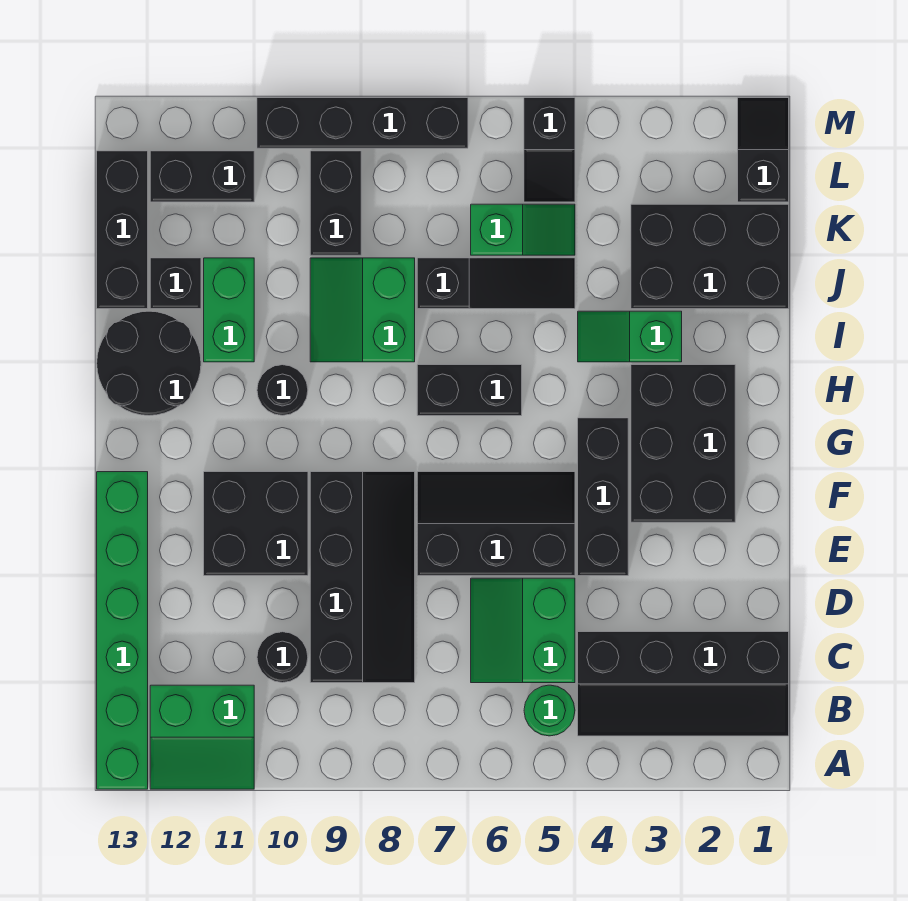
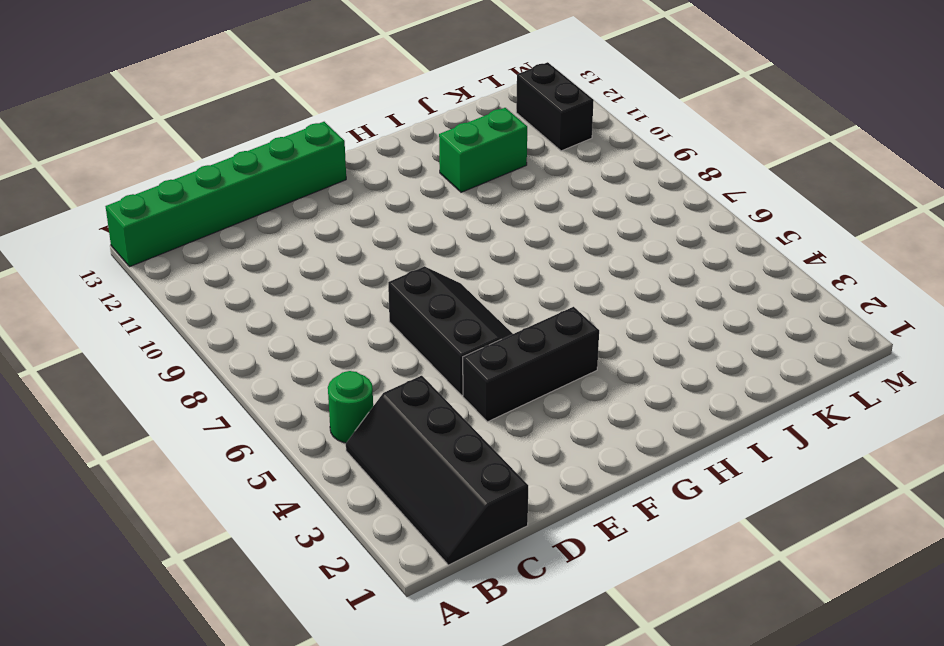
none -> green slope A11:B12 level 1 top B
none -> green slope C5:D6 level 1 top 5
none -> black slope C8:F9 level 1 top 9

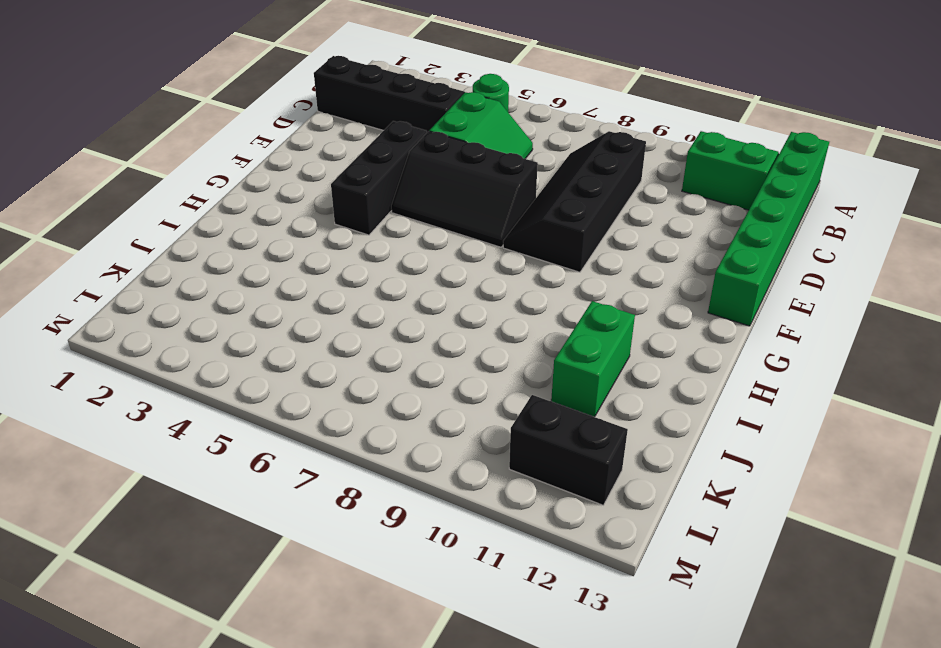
none -> black round brick C10 level 1
none -> black brick E10:F11 level 1
none -> black brick F2:H3 level 1

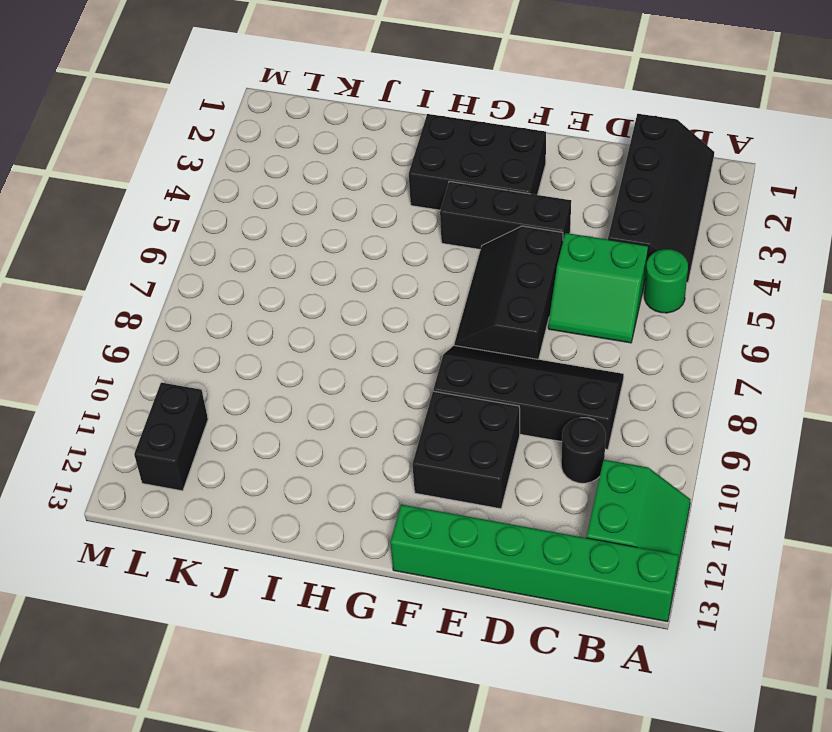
none -> black brick H6:H7 level 1
none -> black round brick H10 level 1
none -> black round brick H12:I13 level 1

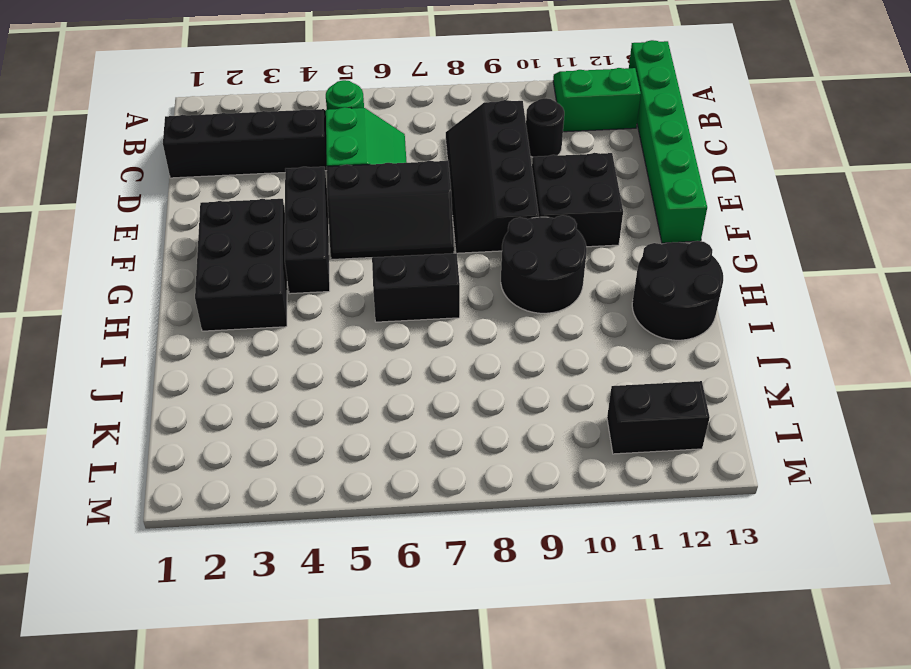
black round brick G9:H10 level 1 -> black round brick H10 level 1
none -> green slope I3:I4 level 1 top 3
none -> green slope I8:J9 level 1 top 8
none -> green brick I11:J11 level 1

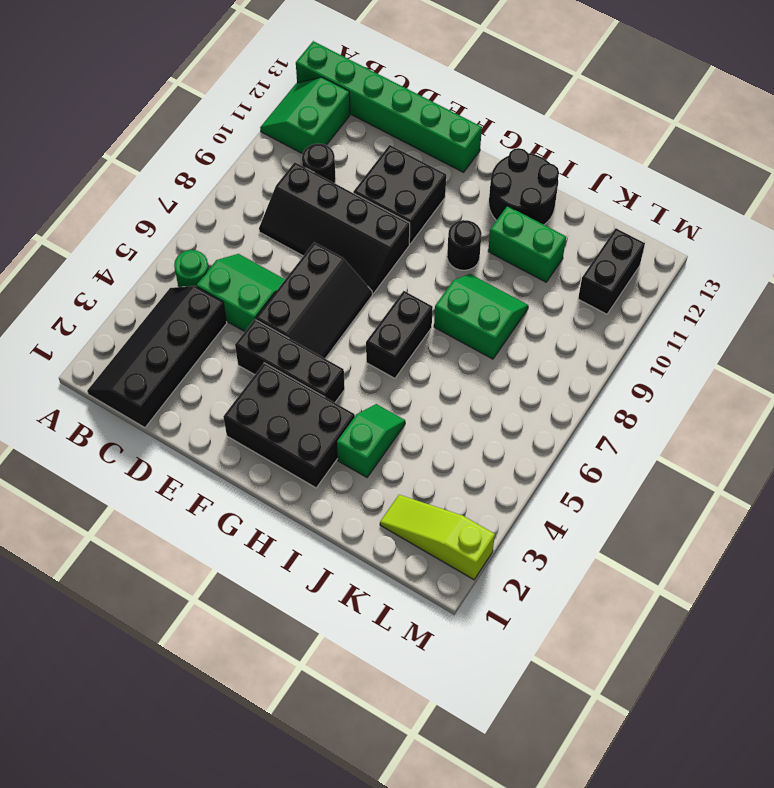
lime slope K2:M2 level 1 top M -> black brick J1:K3 level 1
none -> black slope J5:J7 level 1 top 7
none -> black brick J12 level 1
none -> black brick J13:L13 level 1

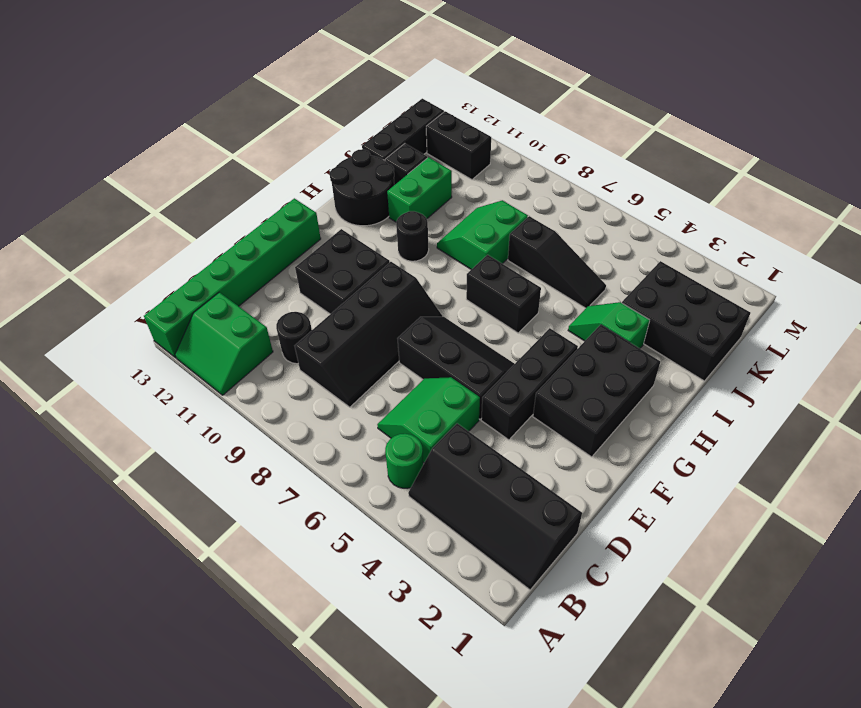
none -> green slope K5:K6 level 1 top 6
none -> black brick K9:L9 level 1
none -> black slope L1:M1 level 1 top L

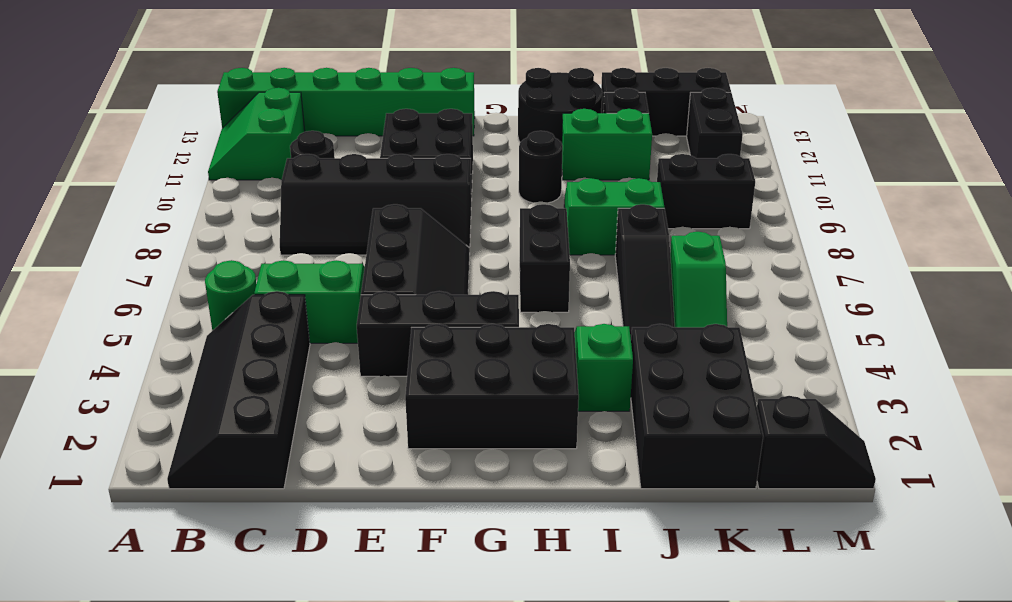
none -> black slope L5:M5 level 1 top M
none -> black brick M7:M10 level 1

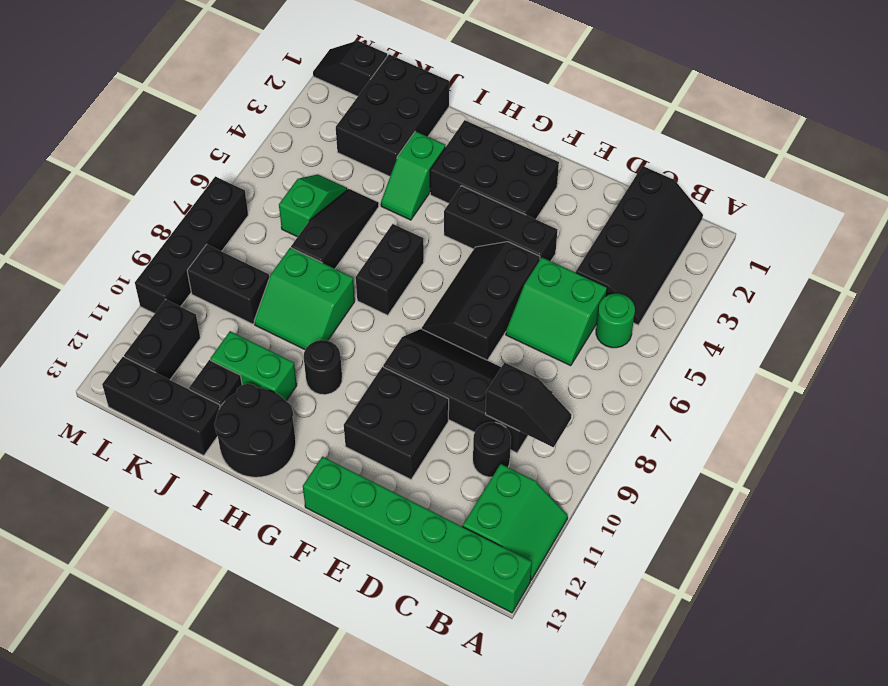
black slope B9:C9 level 2 top C -> black slope L5:M5 level 1 top M

